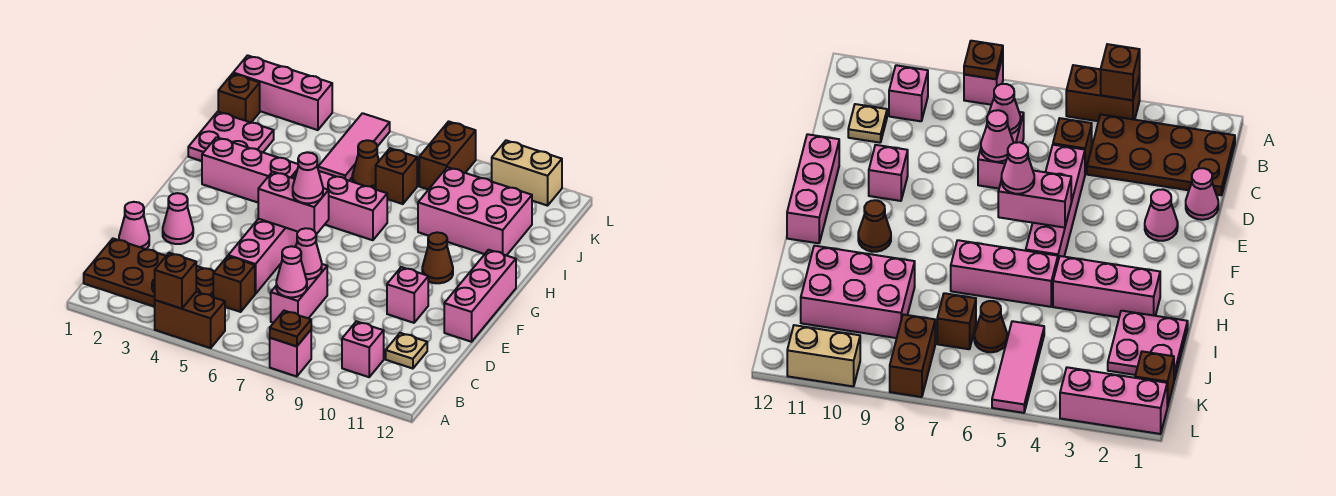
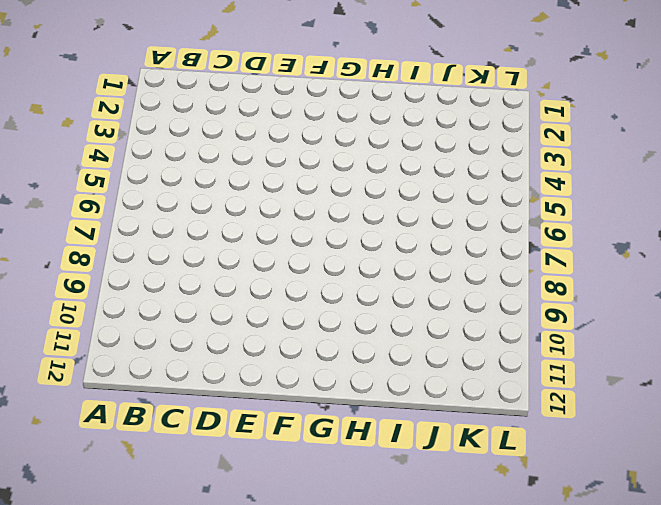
none -> brown brick A4:A5 level 1
none -> pink brick A8 level 1
none -> brown plate B1:C4 level 1
none -> pink brick B10 level 1

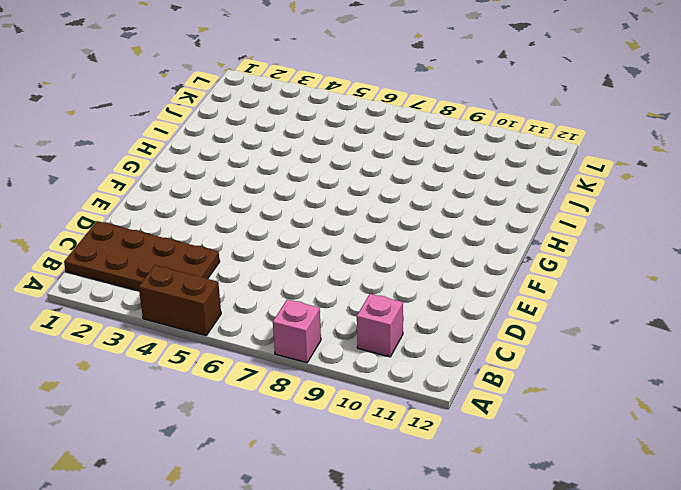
none -> brown brick C5 level 1
none -> pink brick C7:D7 level 1
none -> tan plate C11 level 1
none -> pink cone D1 level 1

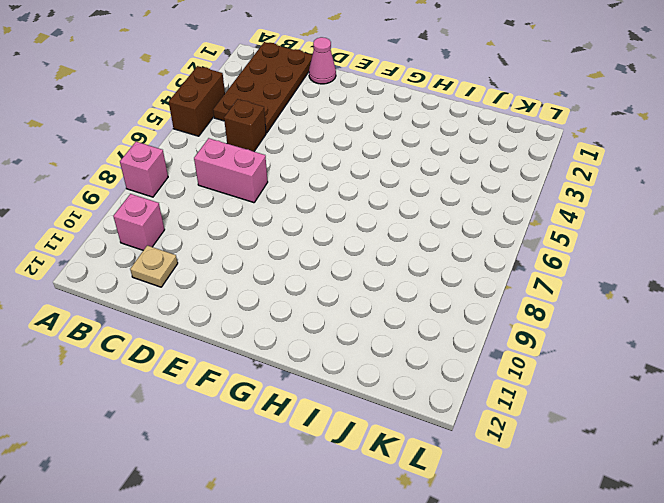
none -> pink brick D5:G5 level 1
none -> pink cone E2 level 1
none -> pink brick E10 level 1
none -> pink brick E12:G12 level 1

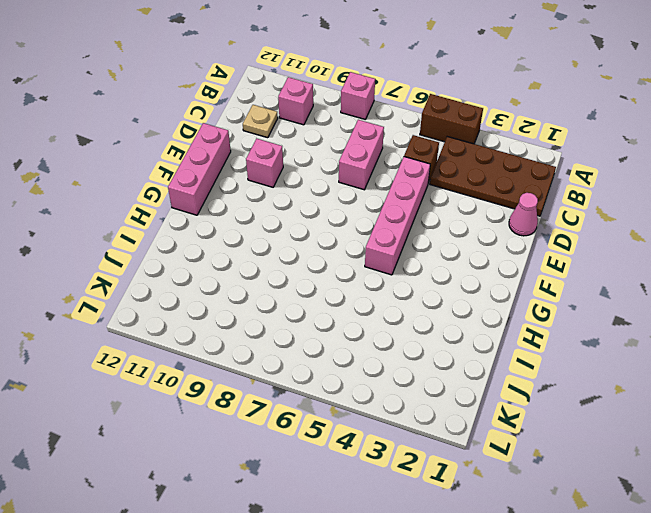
none -> pink cone E2 level 1
none -> brown cone G10 level 1
none -> pink brick H2:H4 level 1
none -> pink brick H5:H7 level 1

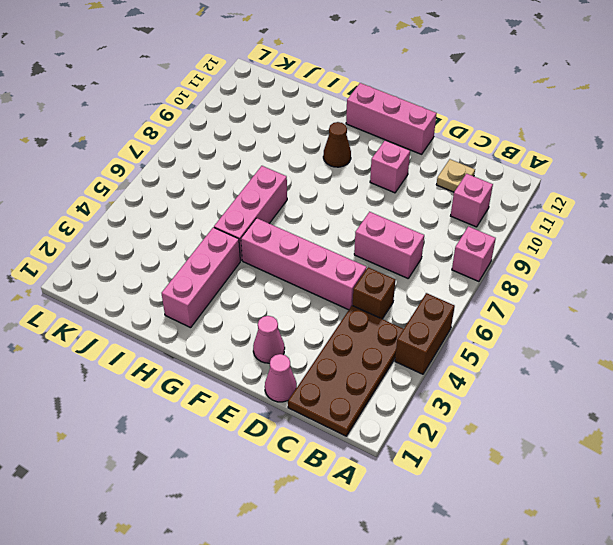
none -> pink plate I1:J2 level 1
none -> pink brick I9:J11 level 1
none -> pink tile J5:L5 level 1
none -> brown cone J6 level 1

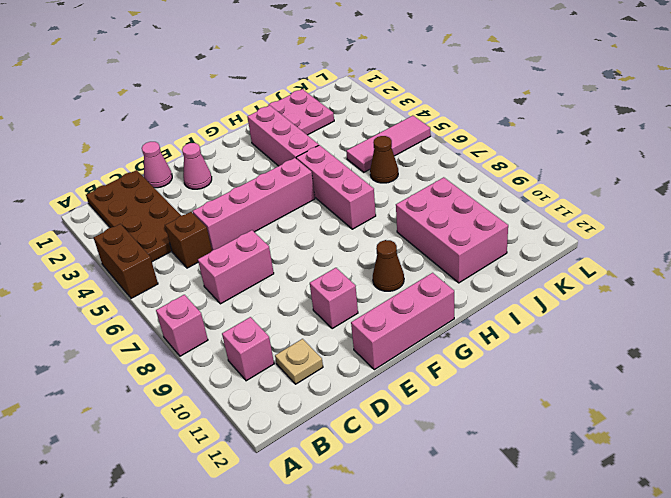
none -> brown brick J7 level 1
none -> brown brick K1 level 1
none -> brown brick K8:L8 level 1
none -> pink brick L1:L3 level 1

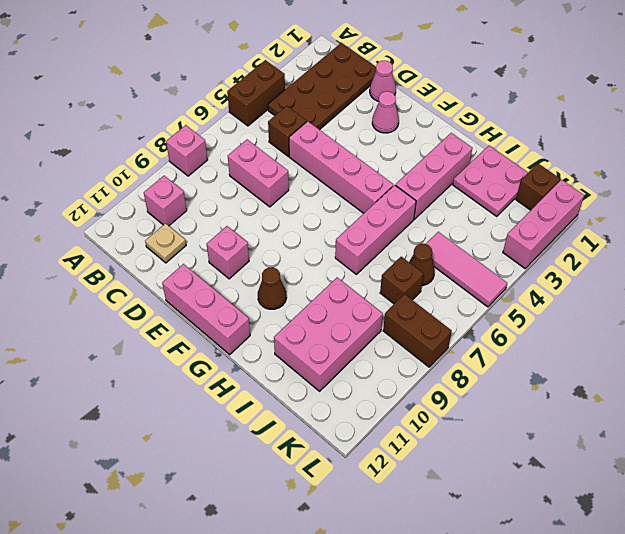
none -> tan brick L10:L11 level 1
none -> brown brick A4 level 2
none -> brown plate A8 level 2
none -> pink cone C7 level 2

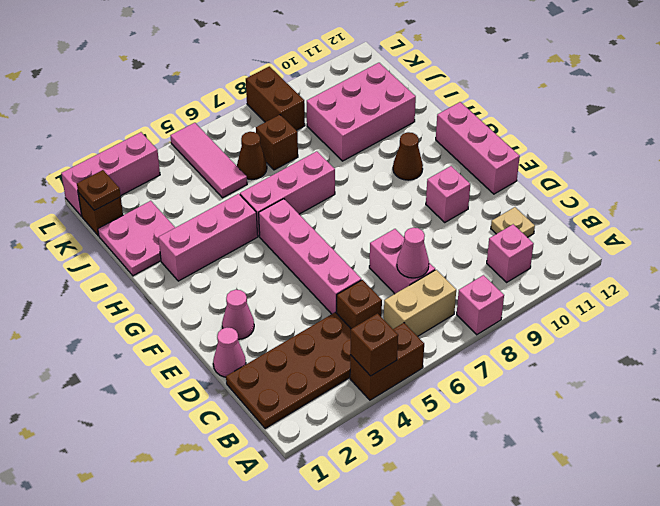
tan brick B6:B7 level 1 -> tan brick L10:L11 level 1
brown plate K1 level 2 -> brown plate A8 level 2
none -> pink cone D7 level 2
none -> pink brick F5:F6 level 2
none -> pink cone F6 level 3

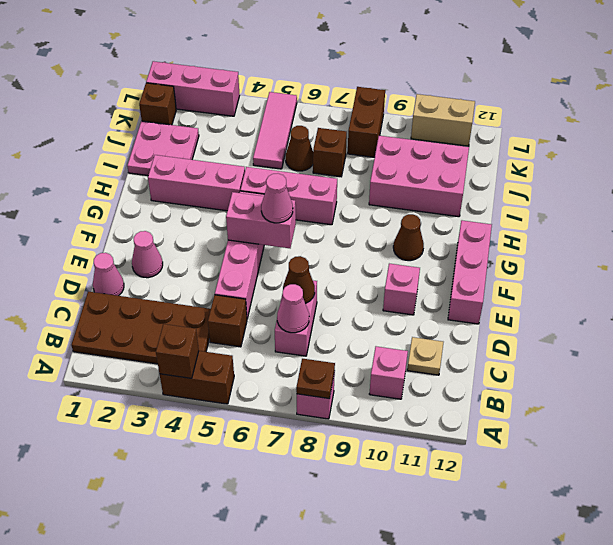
brown cone D7 level 2 -> pink cone D7 level 2

